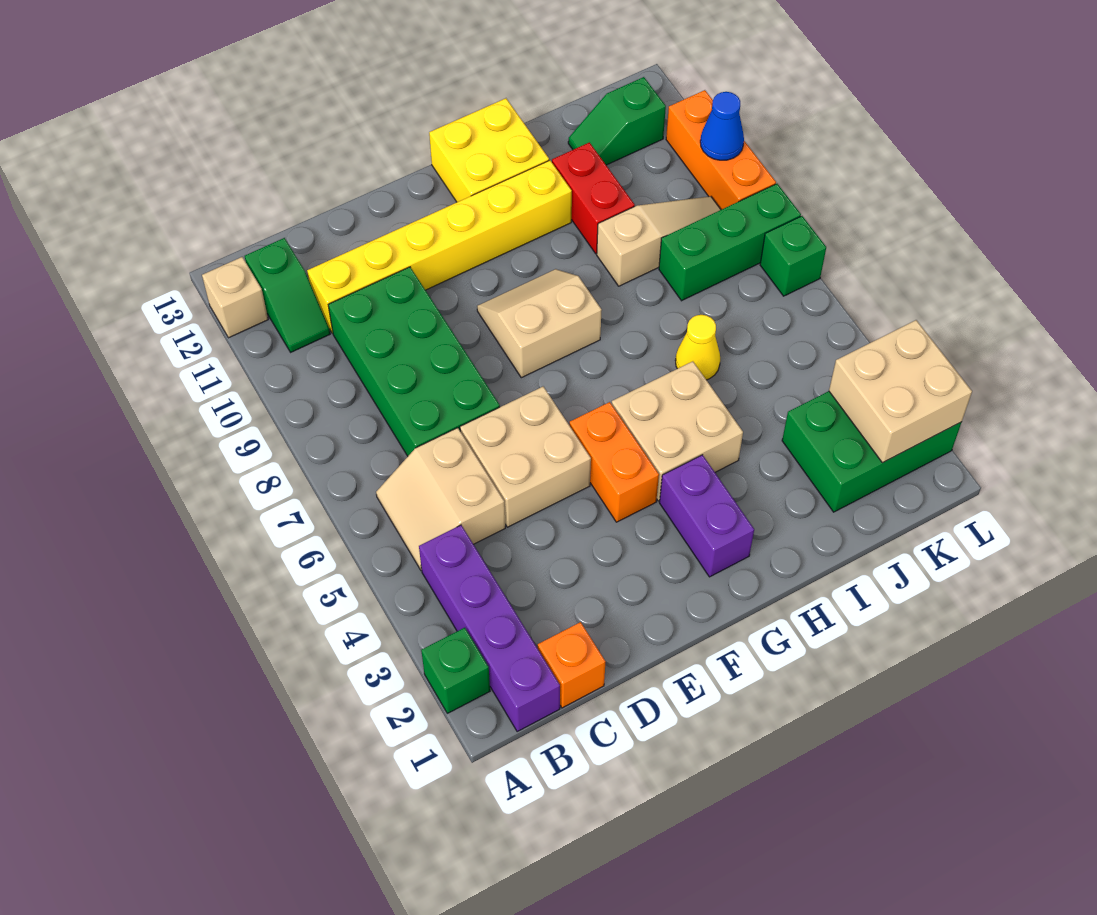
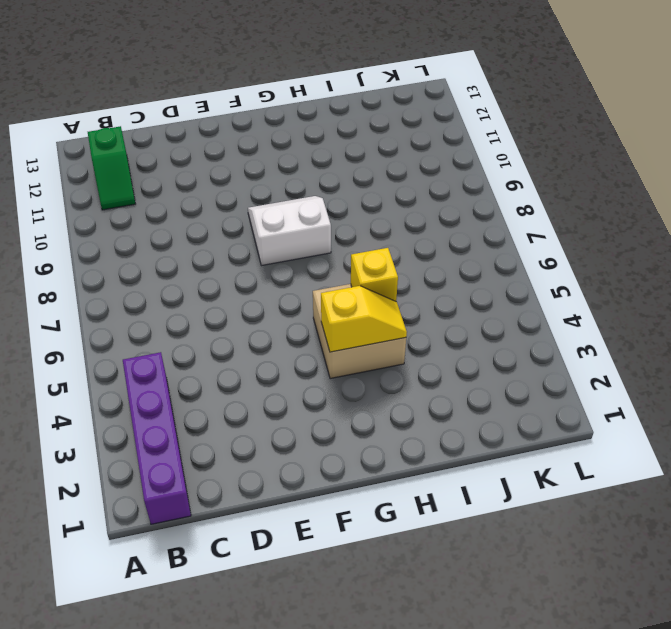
white slope F8:G9 level 1 top 8 -> tan slope F8:G9 level 1 top 8
yellow slope G4:H4 level 2 top G -> none
yellow brick H5 level 2 -> none
none -> green brick A2 level 1
none -> tan brick A12 level 1
none -> tan slope B5:C6 level 1 top C

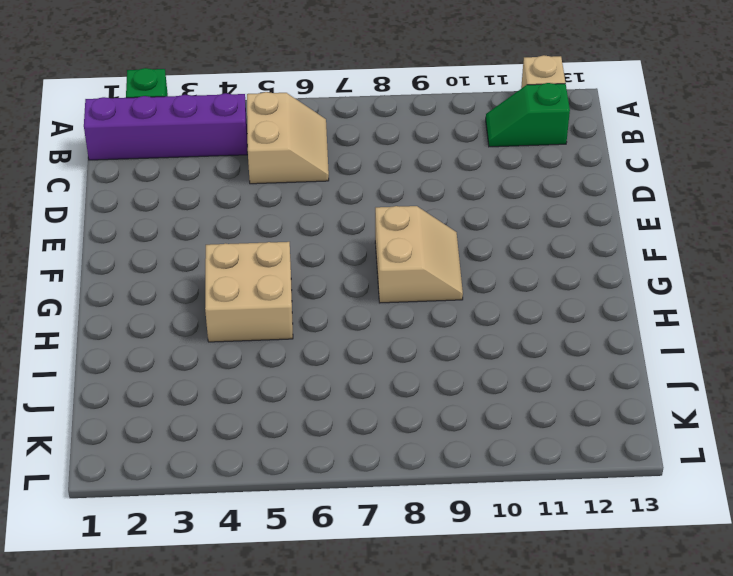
tan slope B5:C6 level 1 top 5 -> tan slope B5:C6 level 1 top C
none -> orange brick C1 level 1
none -> green brick C7:D10 level 1
none -> yellow brick C11:H11 level 1

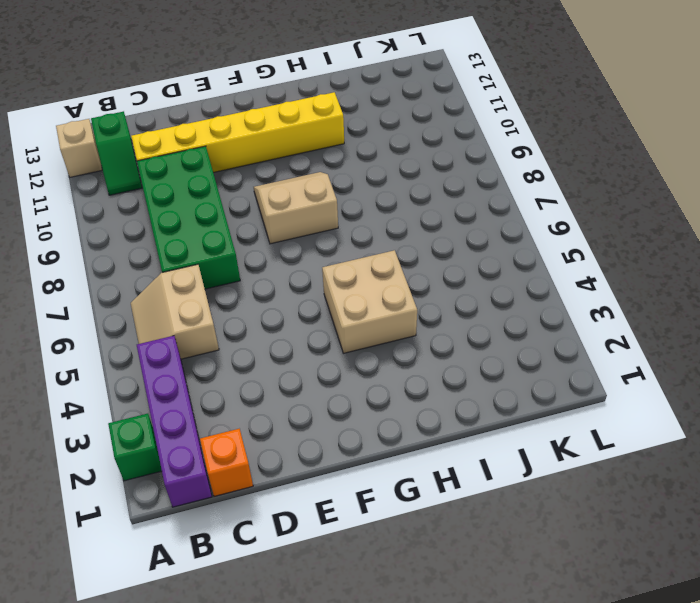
none -> tan brick D5:E6 level 1
none -> orange brick F4:F5 level 1
none -> purple brick G2:G3 level 1

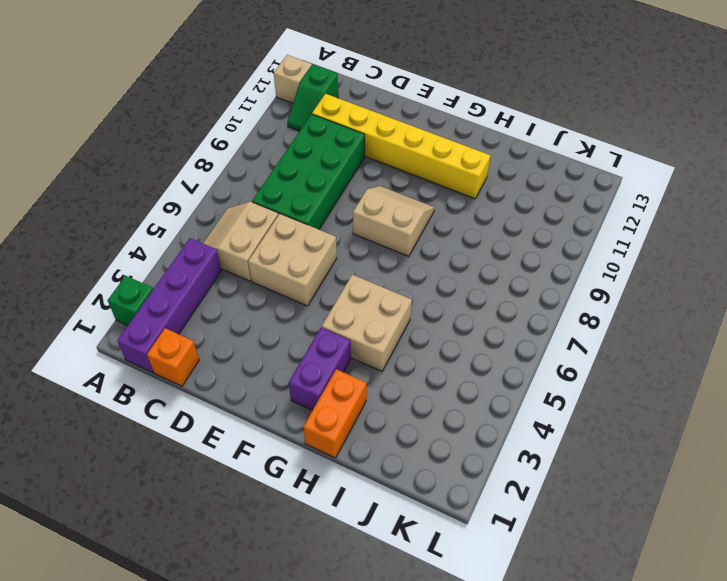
orange brick H1:H2 level 1 -> orange brick F4:F5 level 1
none -> yellow brick G12:H13 level 1
none -> yellow cone I6 level 1
none -> tan slope I9:K9 level 1 top I

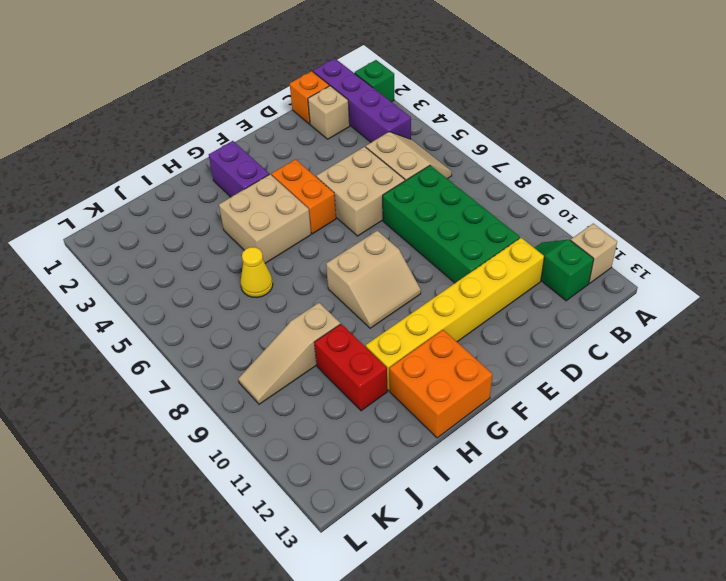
tan brick C2 level 1 -> none
orange brick G12:H13 level 1 -> yellow brick G12:H13 level 1
none -> green brick J2:L3 level 1
none -> green brick J8:L8 level 1
none -> green slope J12:K12 level 1 top K

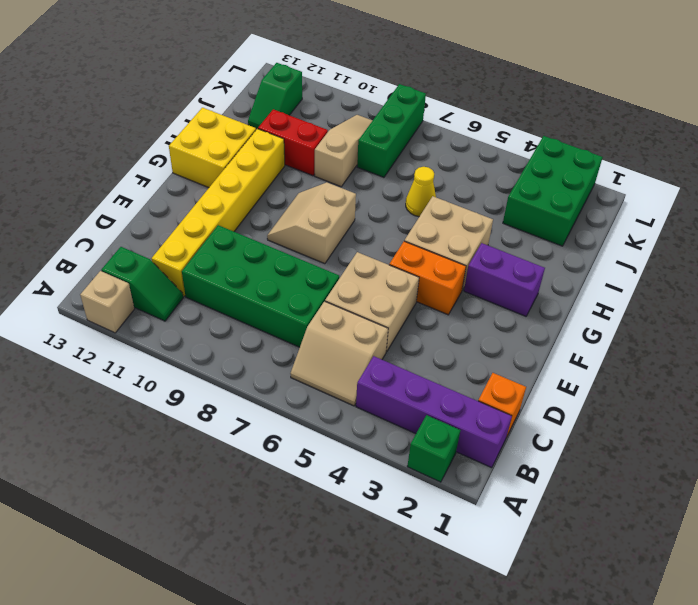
none -> green brick L7 level 1
none -> orange brick L9:L11 level 1
none -> tan brick K2:L3 level 2

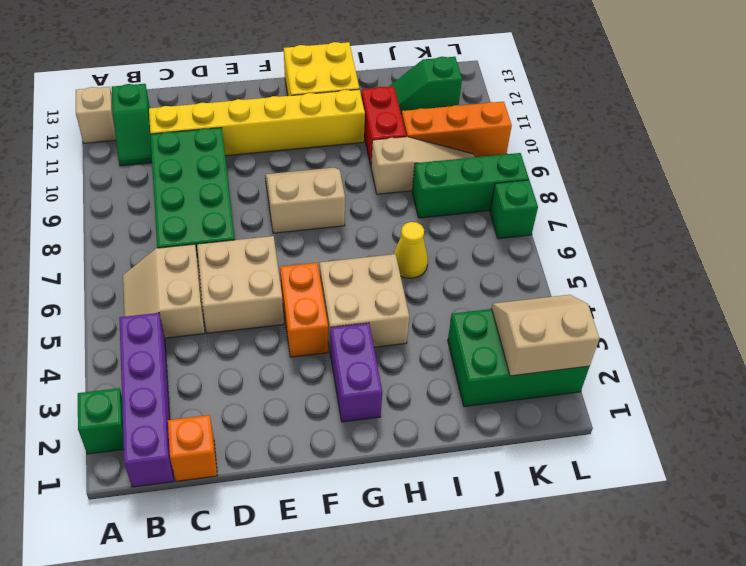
orange brick J10:L10 level 1 -> orange brick L9:L11 level 1
tan slope K2:L3 level 2 top 2 -> tan brick K2:L3 level 2
none -> blue cone L10 level 2

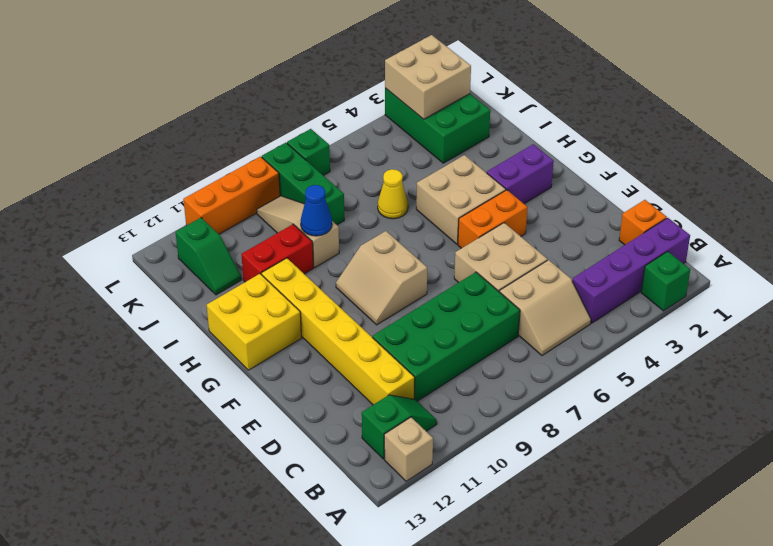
blue cone I9 level 2 -> blue cone L10 level 2

